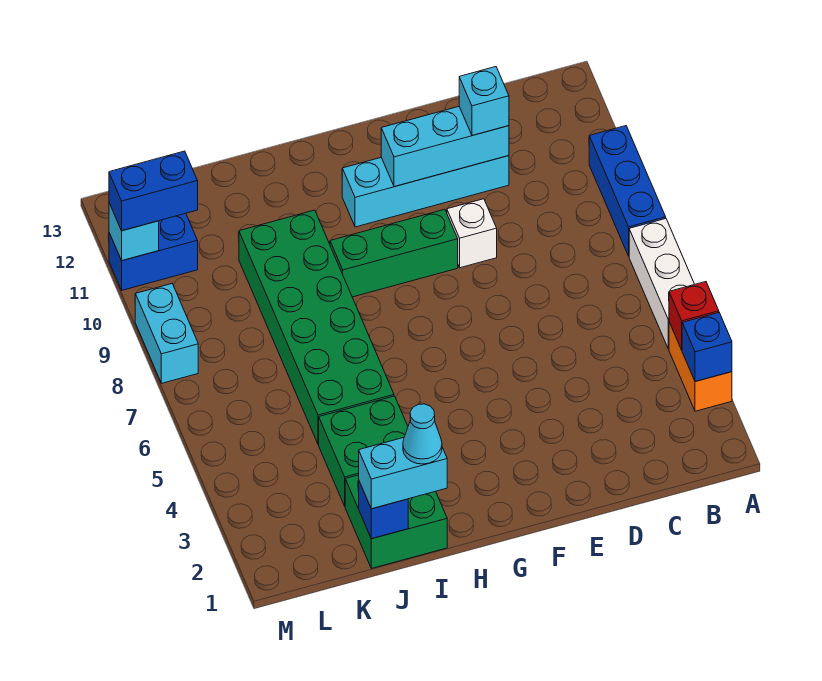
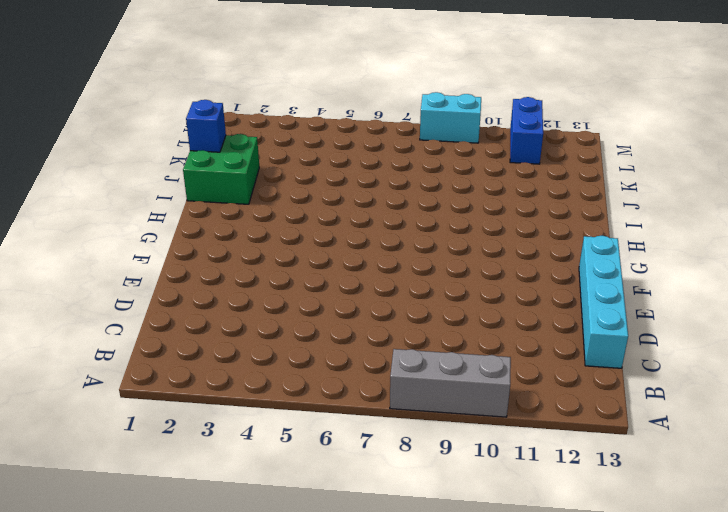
grey brick A8:A10 level 1 -> blue brick A8:A10 level 1
cyan brick C13:F13 level 1 -> cyan brick D11:G11 level 1
none -> orange brick A3:A4 level 1
none -> white brick A5:A7 level 1
none -> white brick E9 level 1

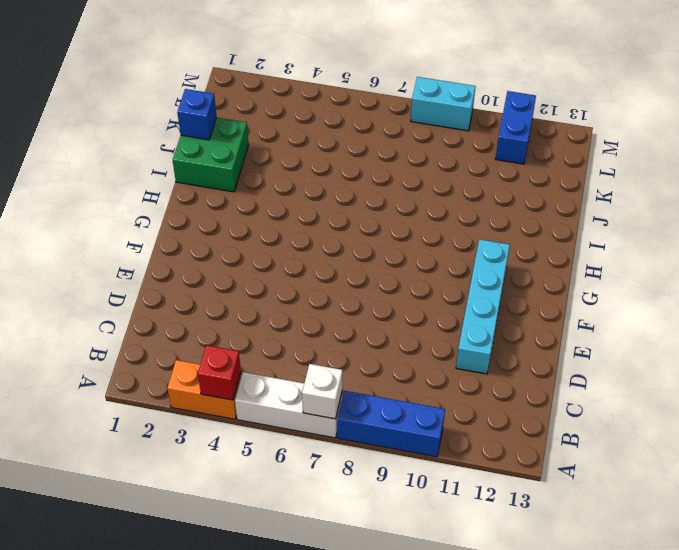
white brick A7 level 2 -> white brick E9 level 1
none -> green brick F9:H9 level 1
none -> green brick I3:J4 level 1
none -> green brick I5:J10 level 1

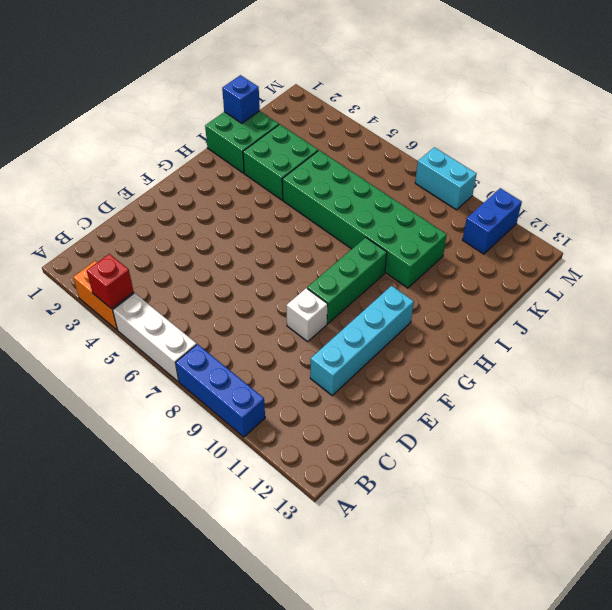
none -> blue brick A3 level 2
none -> cyan brick D11:F11 level 2
none -> cyan brick M11 level 2

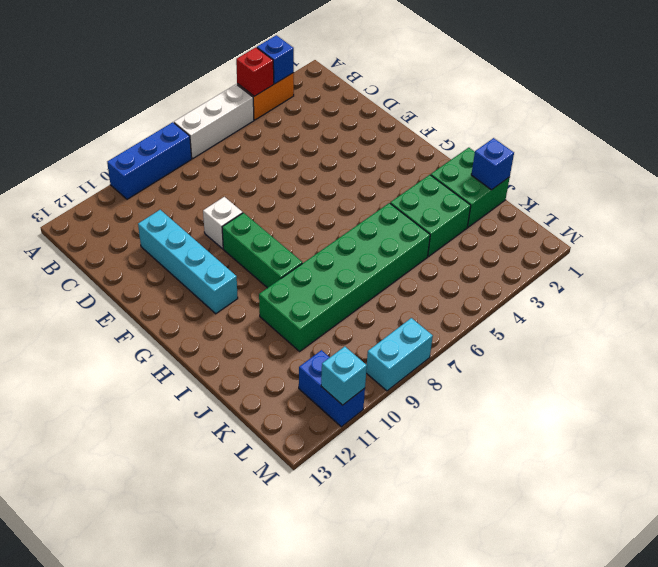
none -> cyan brick D11:F11 level 2
none -> cyan brick D11 level 3
none -> cyan brick I1:J1 level 3

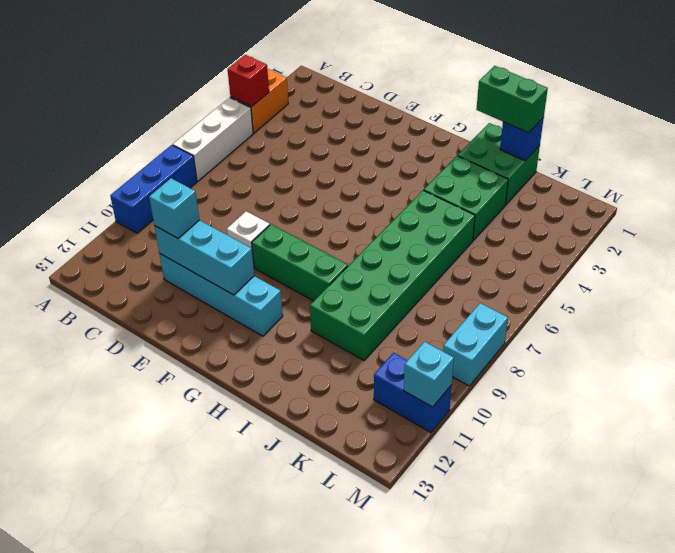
green brick I1:J1 level 3 -> cyan brick I1:J1 level 3
none -> blue brick A3 level 2
none -> blue brick L11:M11 level 3
none -> cyan cone I1 level 4

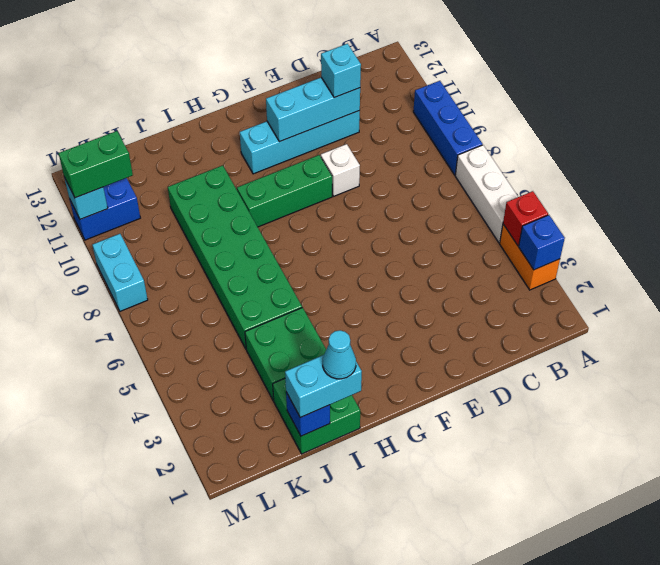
green brick L11:M11 level 3 -> blue brick L11:M11 level 3

